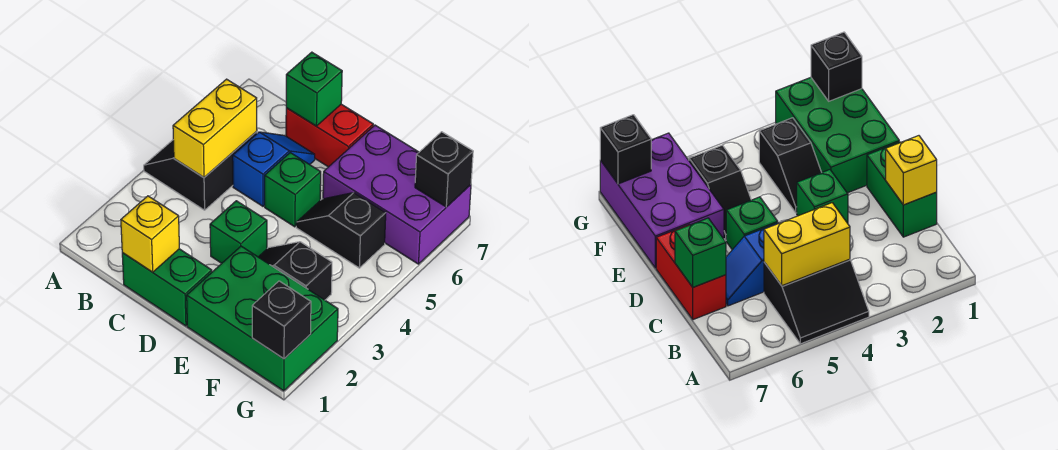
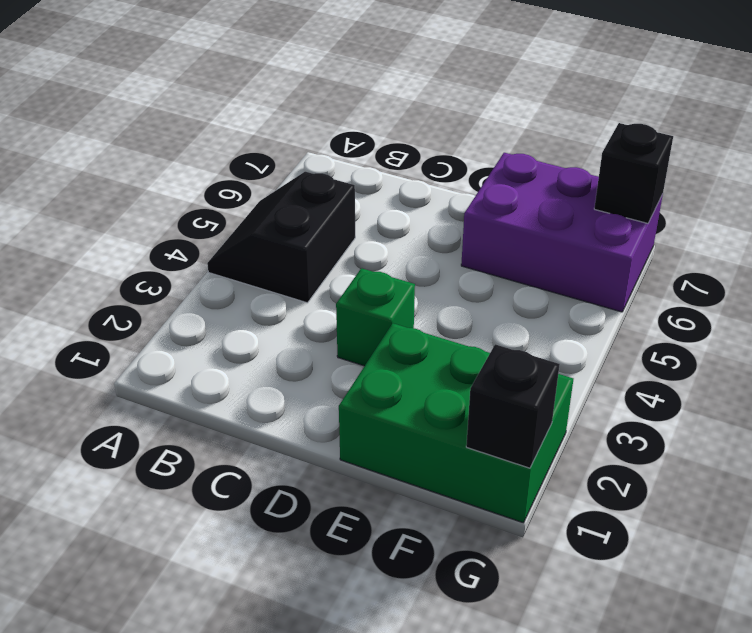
none -> green brick C1:D1 level 1
none -> blue slope C5:C6 level 1 top 5
none -> red brick C7:D7 level 1

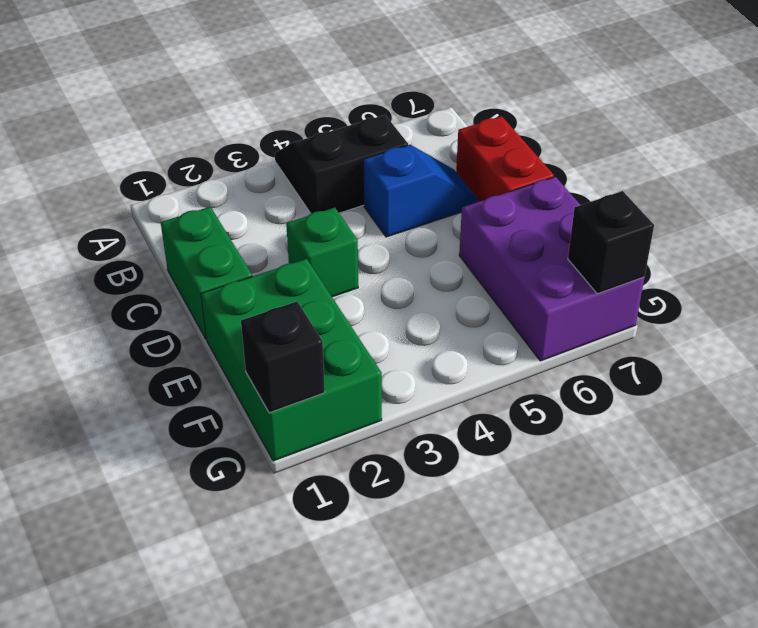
none -> green brick D5 level 1
none -> black slope E3:F3 level 1 top F
none -> black slope E5:F5 level 1 top F

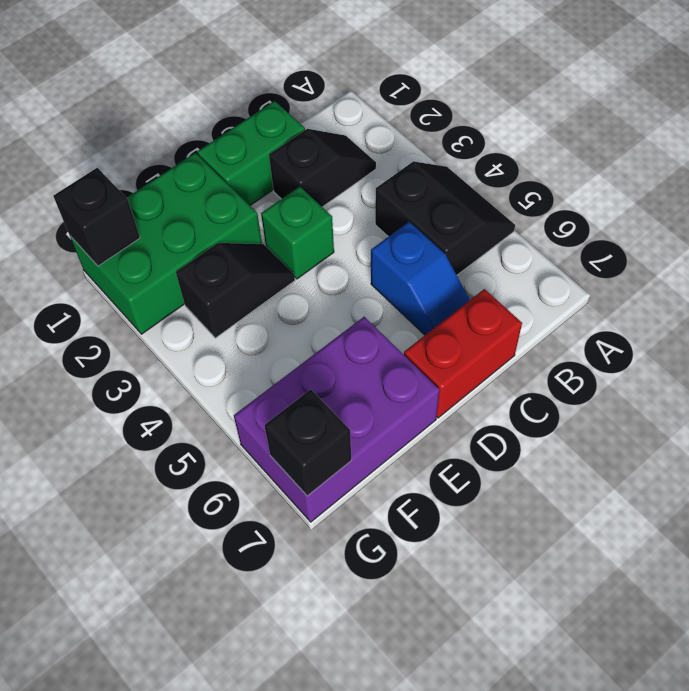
black slope B2:C2 level 1 top C -> black slope E5:F5 level 1 top F
none -> green brick D5 level 1
none -> yellow brick B4:B5 level 2
none -> yellow brick C1 level 2

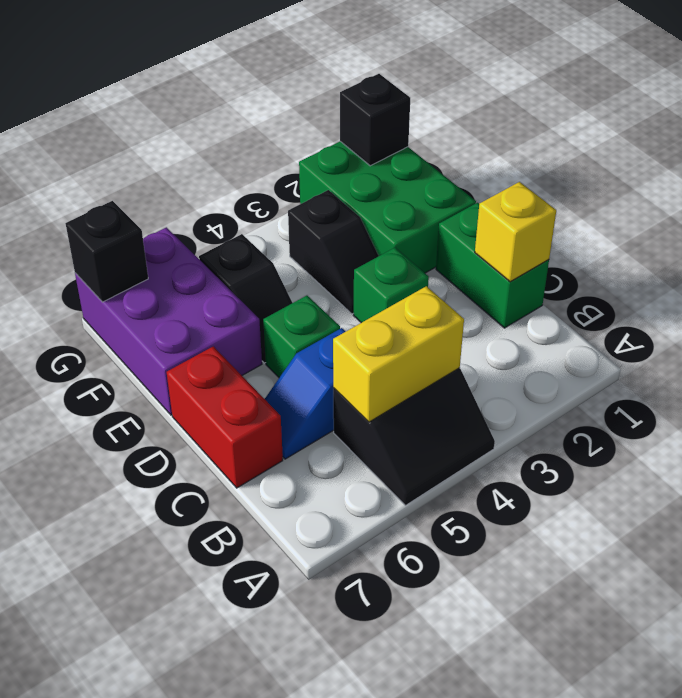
none -> green brick C7 level 2

